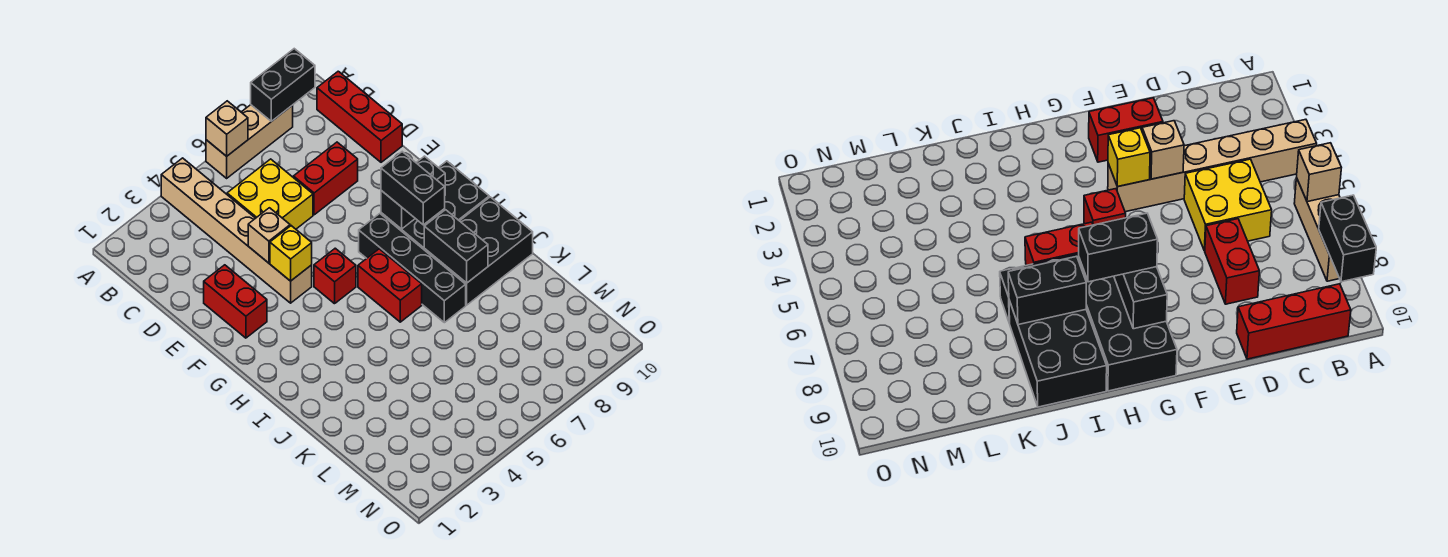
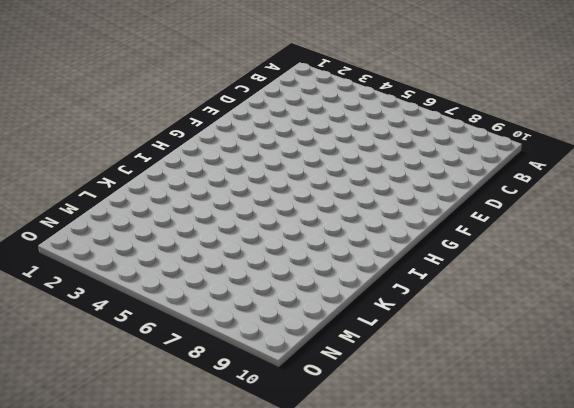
none -> tan brick A4:F4 level 1
none -> tan brick A6:A8 level 1
none -> red brick B10:D10 level 1

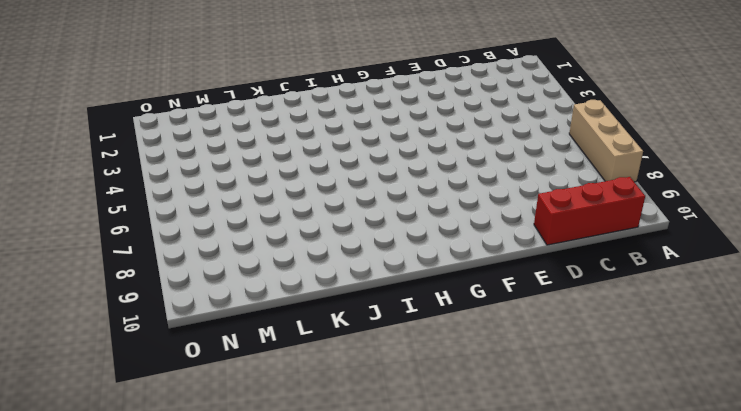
none -> tan brick A4:F4 level 1
none -> yellow brick C5:D6 level 1
none -> red brick D7:D8 level 1

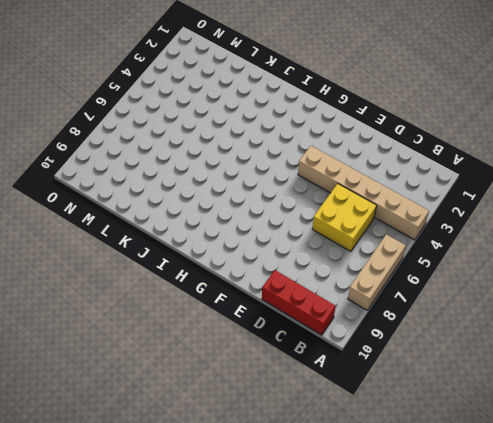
none -> red brick D7:D8 level 1
none -> red brick E2:F2 level 1
none -> red brick G5 level 1

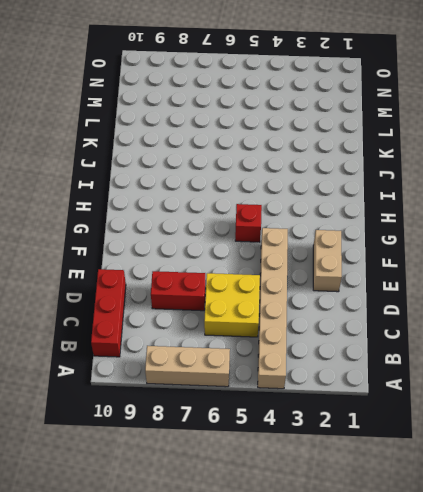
tan brick E2:F2 level 1 -> red brick E2:F2 level 1
none -> black brick G7:J7 level 1
none -> black brick G8:H10 level 1
none -> red brick H6:I6 level 1

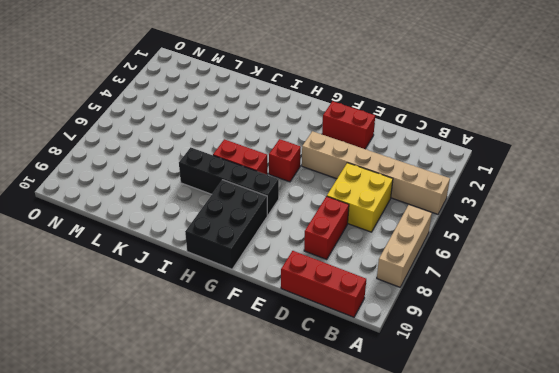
none -> black brick I8:J10 level 1
none -> tan brick A6 level 2
none -> black brick A8:A9 level 2

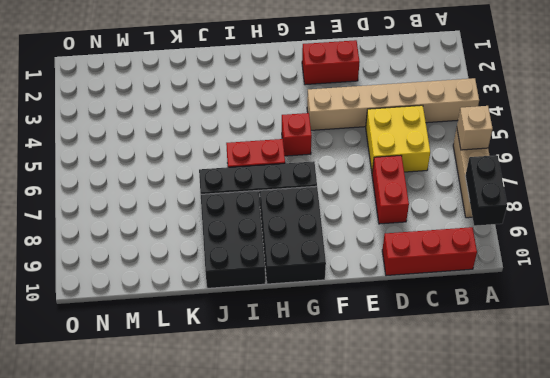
none -> tan brick E4 level 2
none -> yellow brick F4 level 2
none -> black brick G8:G9 level 2

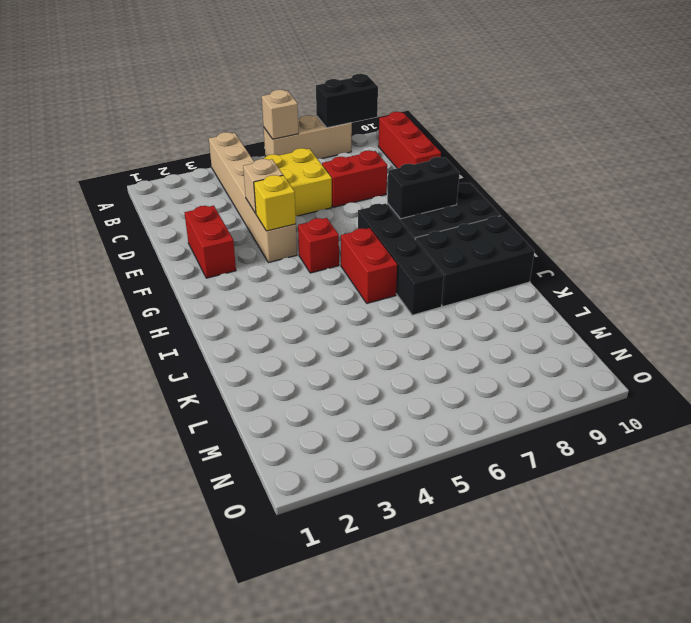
none -> black brick I8:J8 level 2
none -> black brick G8:H8 level 3

